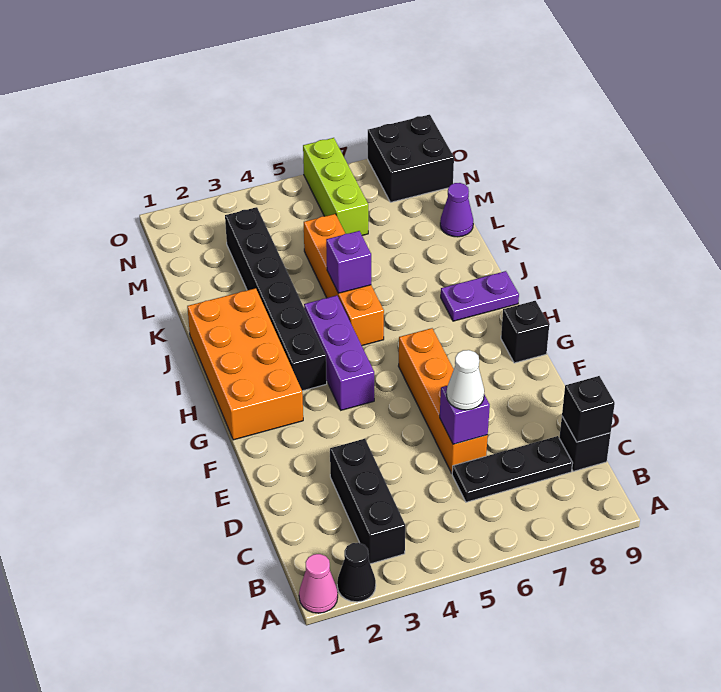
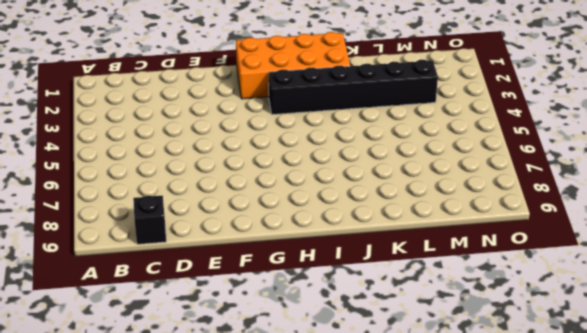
none -> pink cone A1 level 1
none -> black cone A2 level 1
none -> black brick B3:D3 level 1

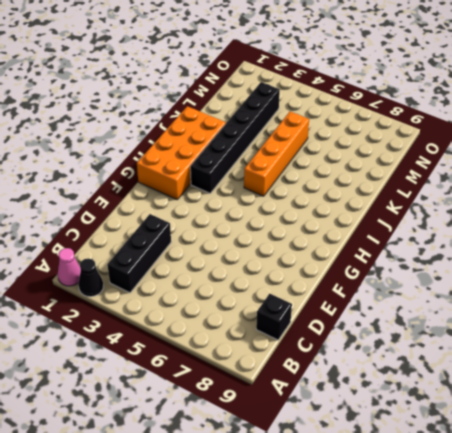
none -> black plate C6:C8 level 1
none -> orange brick D6:G6 level 1
none -> purple brick G4:I4 level 1

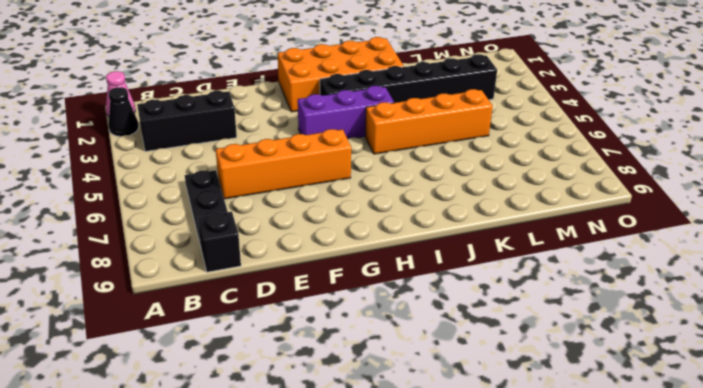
none -> black brick G9 level 1
none -> purple plate I8:I9 level 1
none -> purple cone L9 level 1

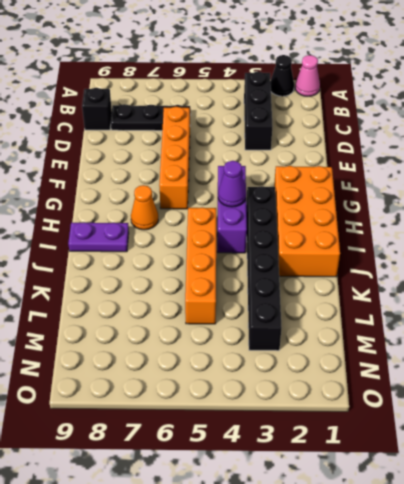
purple cone H4 level 2 -> purple cone L9 level 1
orange cone H7 level 1 -> none
none -> black brick G9 level 1
none -> lime brick M6:O6 level 1
none -> black brick N8:O9 level 1

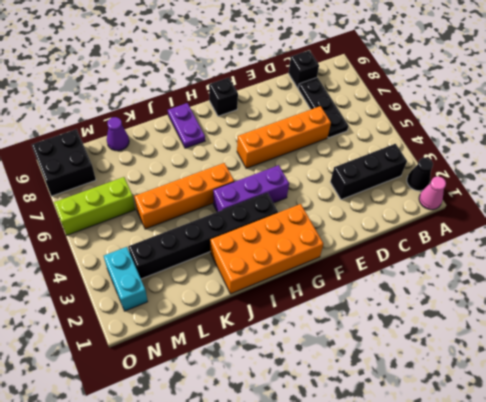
cyan brick N2:N3 level 1 -> none
none -> black brick C9 level 2
none -> purple brick D6 level 2
none -> purple brick J5 level 2

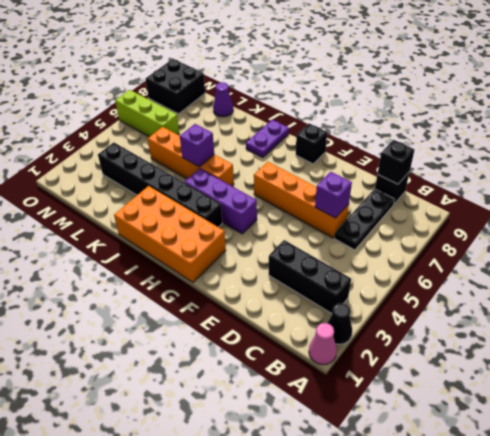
none -> white cone D6 level 3

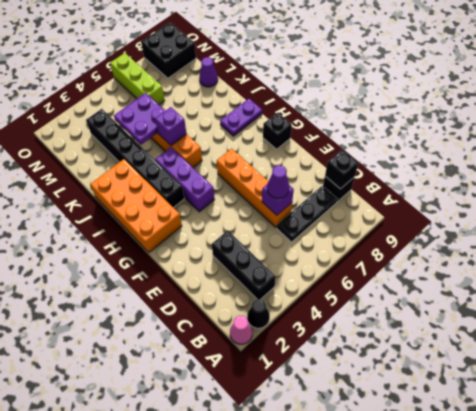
purple cone D6 level 3 -> white cone D6 level 3
purple plate K4:L5 level 2 -> none

